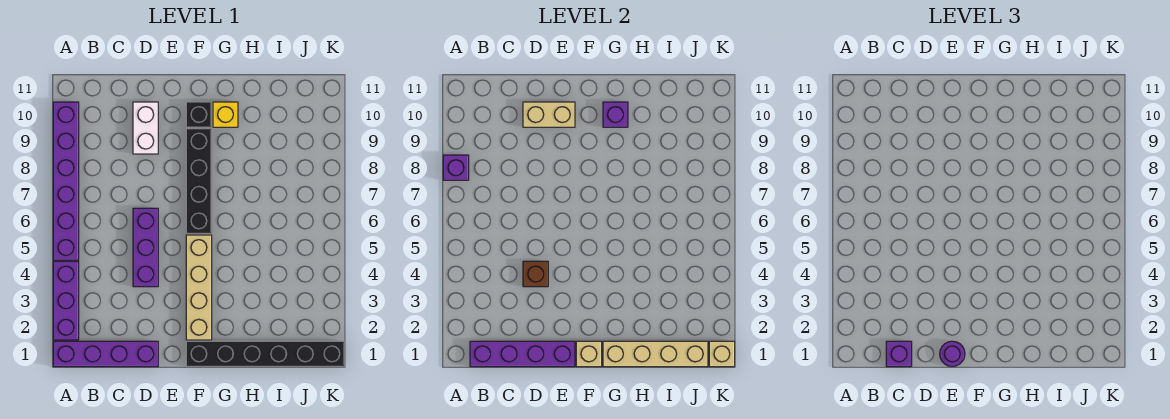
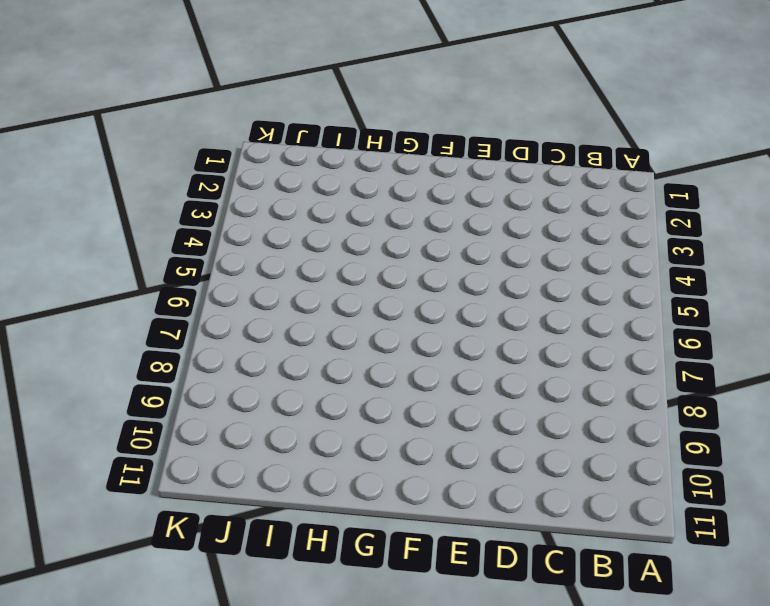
none -> purple brick A1:D1 level 1
none -> purple brick A2:A4 level 1
none -> purple brick A5:A10 level 1

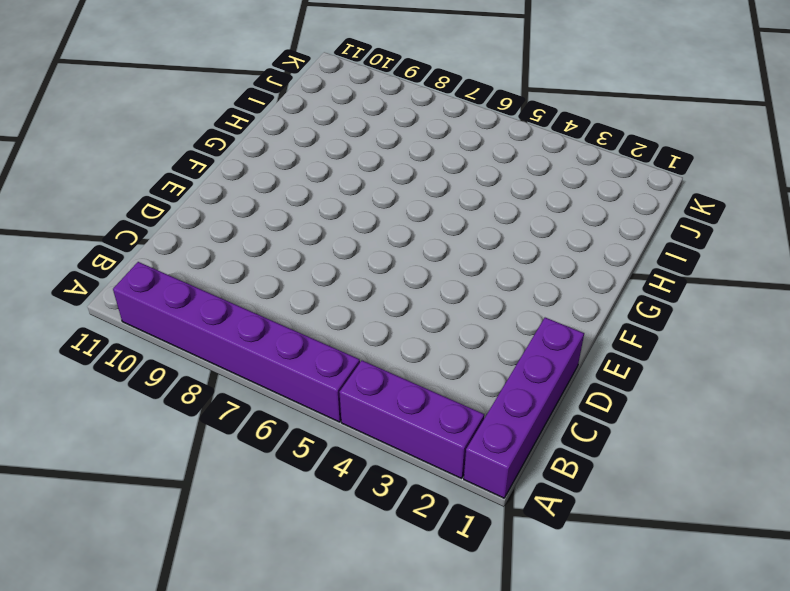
none -> purple brick D4:D6 level 1
none -> white brick D9:D10 level 1
none -> black brick F1:K1 level 1

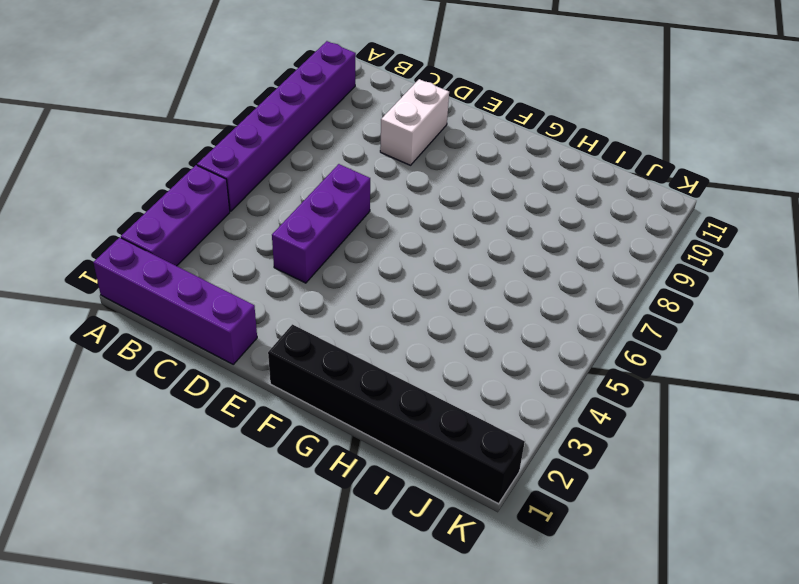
none -> tan brick F2:F5 level 1
none -> black brick F6:F9 level 1
none -> black brick F10 level 1

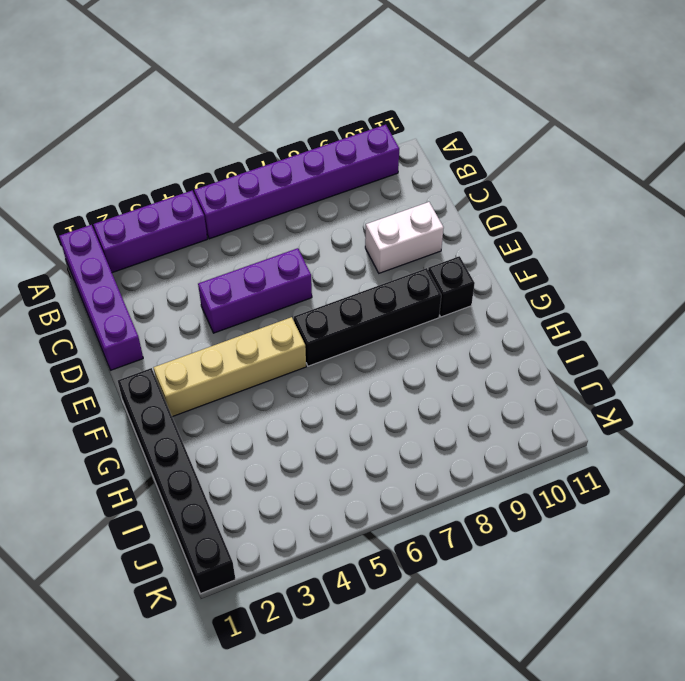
none -> yellow brick G10 level 1
none -> purple brick A8 level 2
none -> purple brick B1:E1 level 2

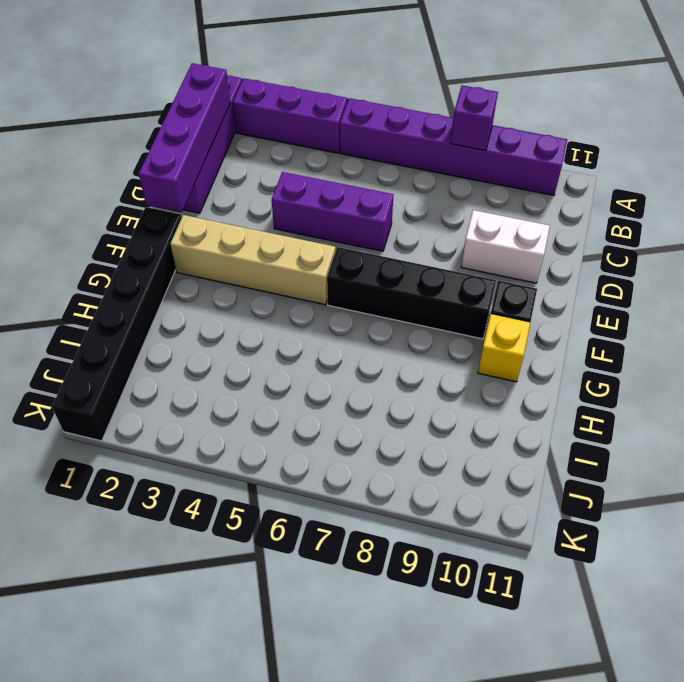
none -> brown brick D4 level 2
none -> tan brick D10:E10 level 2
none -> tan brick F1 level 2

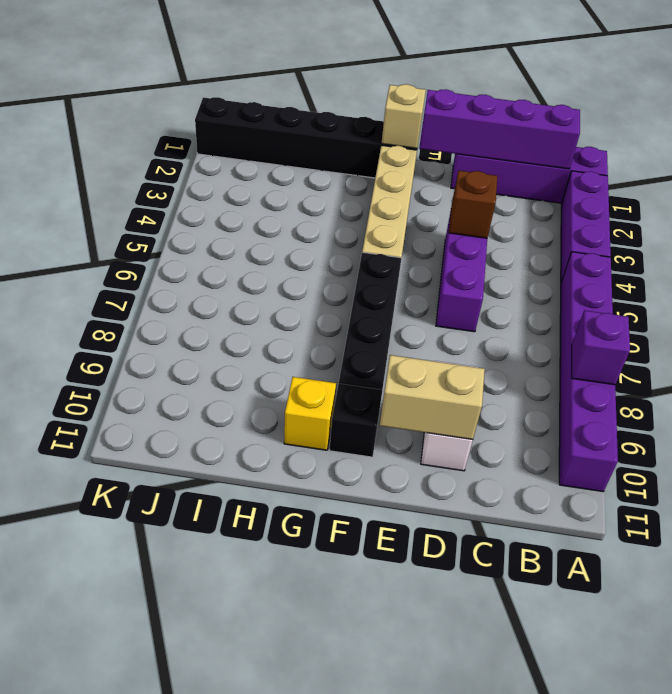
none -> tan brick G1:J1 level 2
none -> purple brick G10 level 2
none -> tan brick K1 level 2

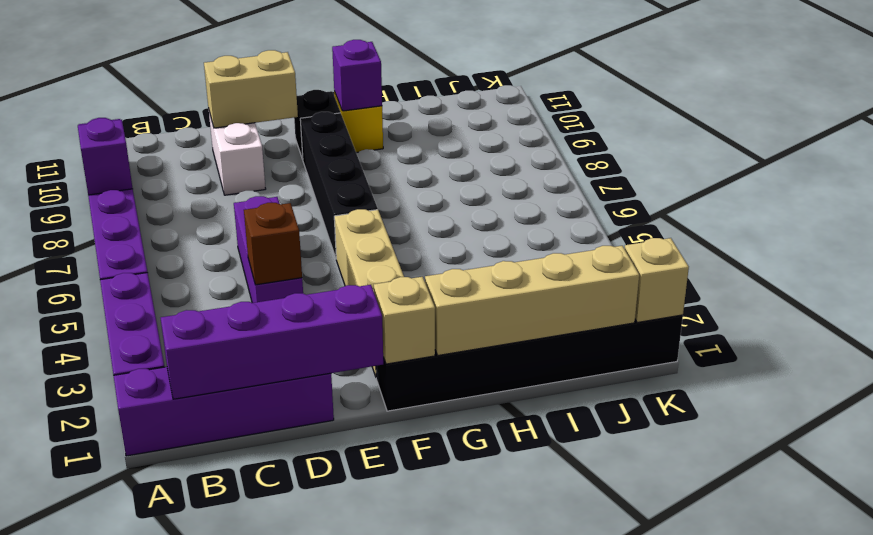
none -> purple brick C1 level 3
none -> purple round brick E1 level 3

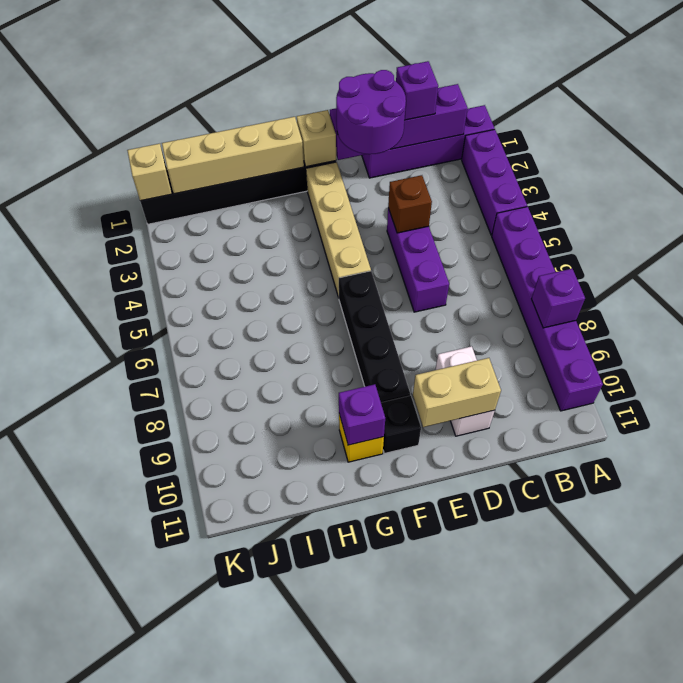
purple round brick D1:E2 level 3 -> purple round brick E1 level 3

